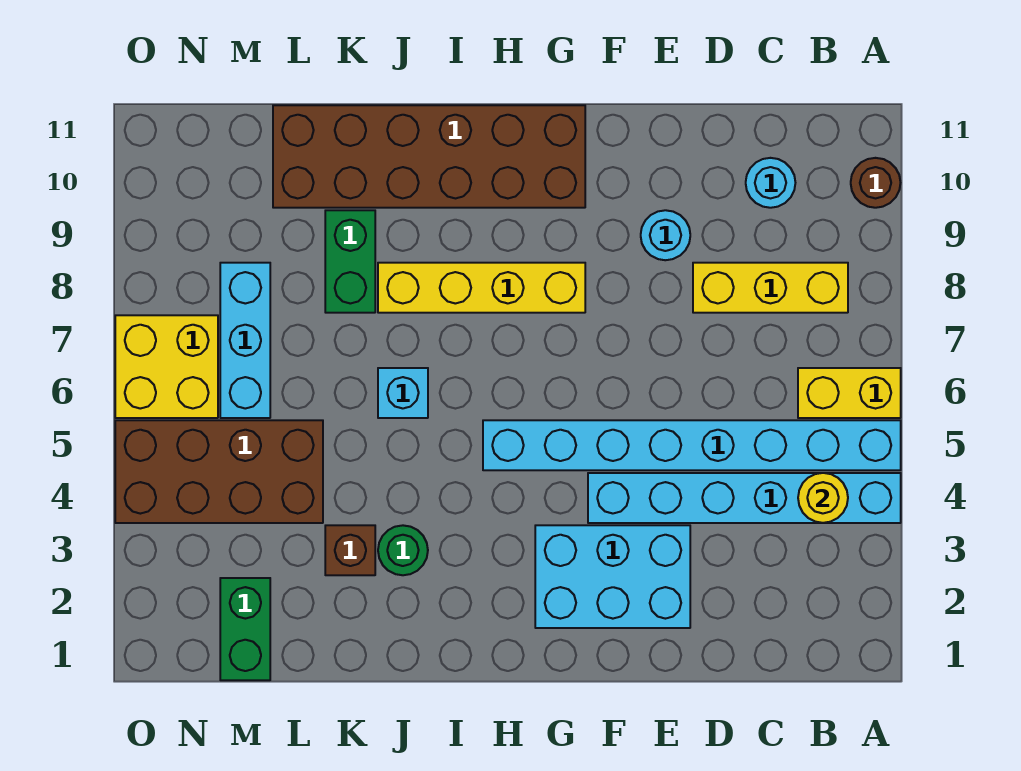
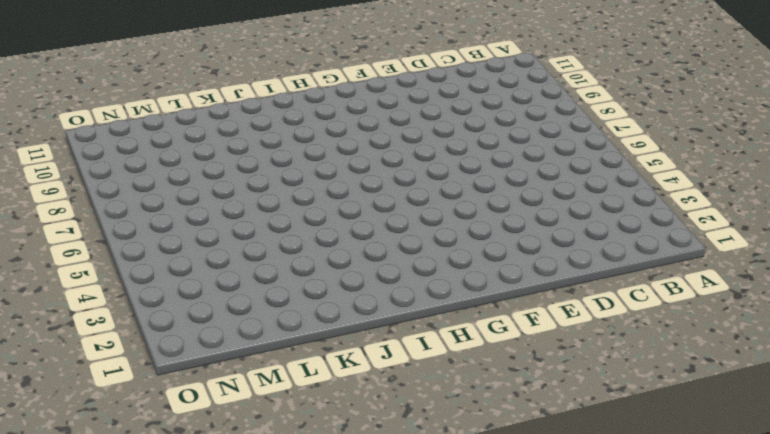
none -> cyan brick A4:F4 level 1
none -> cyan brick A5:H5 level 1
none -> yellow brick A6:B6 level 1

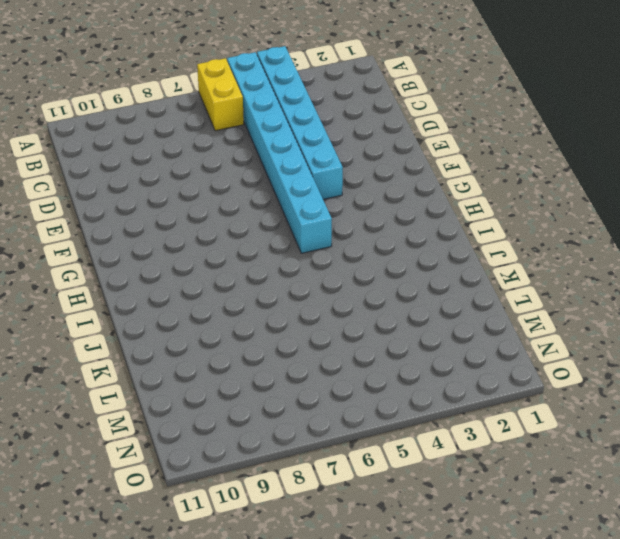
none -> brown round brick A10 level 1
none -> yellow brick B8:D8 level 1
none -> cyan round brick C10 level 1

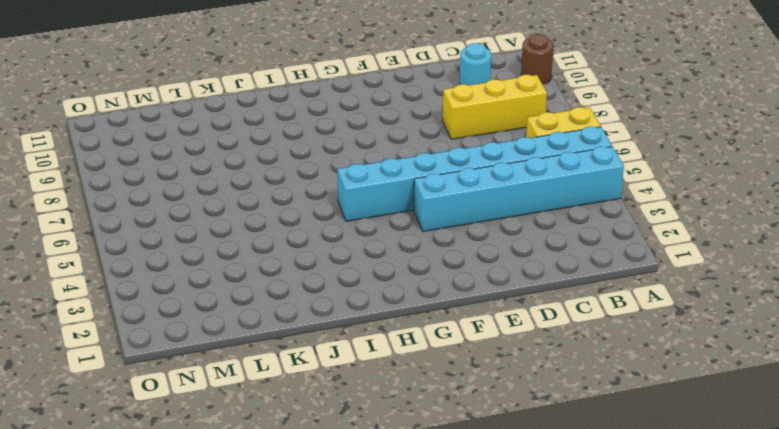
none -> cyan brick E2:G3 level 1
none -> cyan round brick E9 level 1
none -> yellow brick G8:J8 level 1

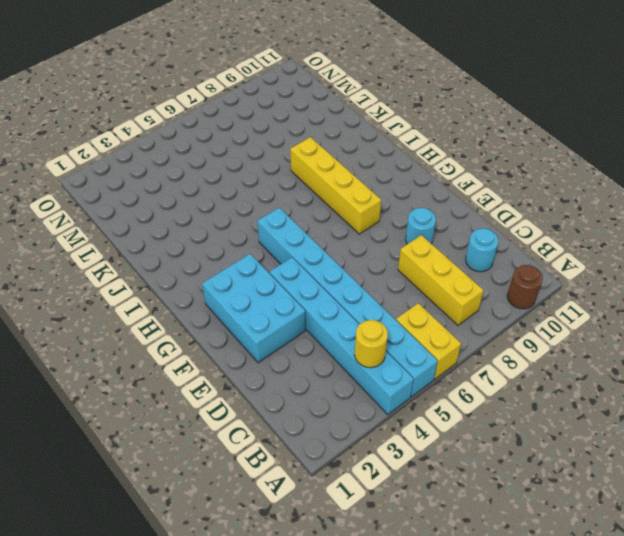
none -> brown brick G10:L11 level 1
none -> green round brick J3 level 1
none -> cyan brick J6 level 1

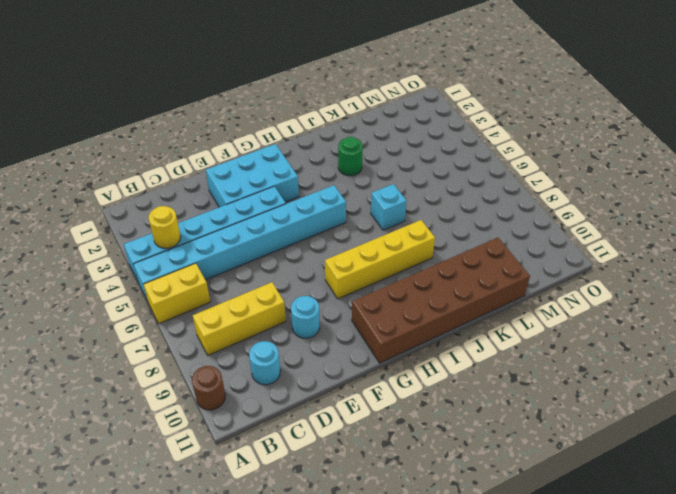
none -> brown brick K3 level 1
none -> green brick K8:K9 level 1
none -> brown brick L4:O5 level 1

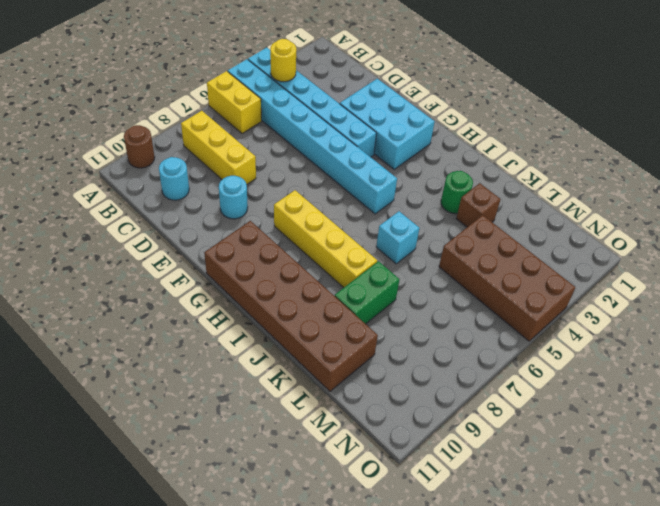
none -> green brick M1:M2 level 1
none -> cyan brick M6:M8 level 1
none -> yellow brick N6:O7 level 1

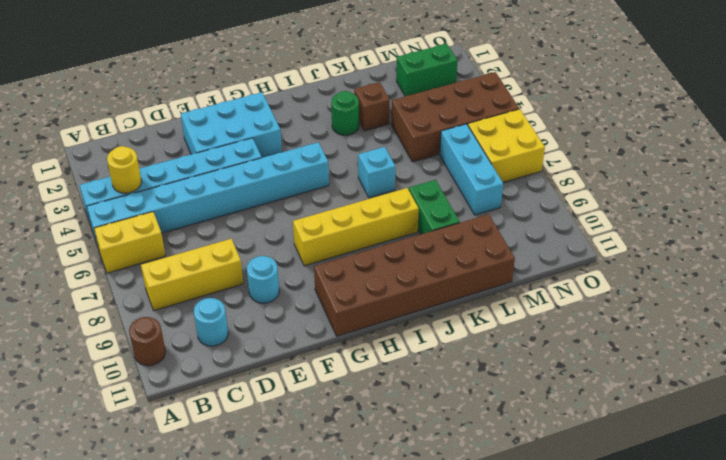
green brick M2:N2 level 1 -> green brick M1:M2 level 1

